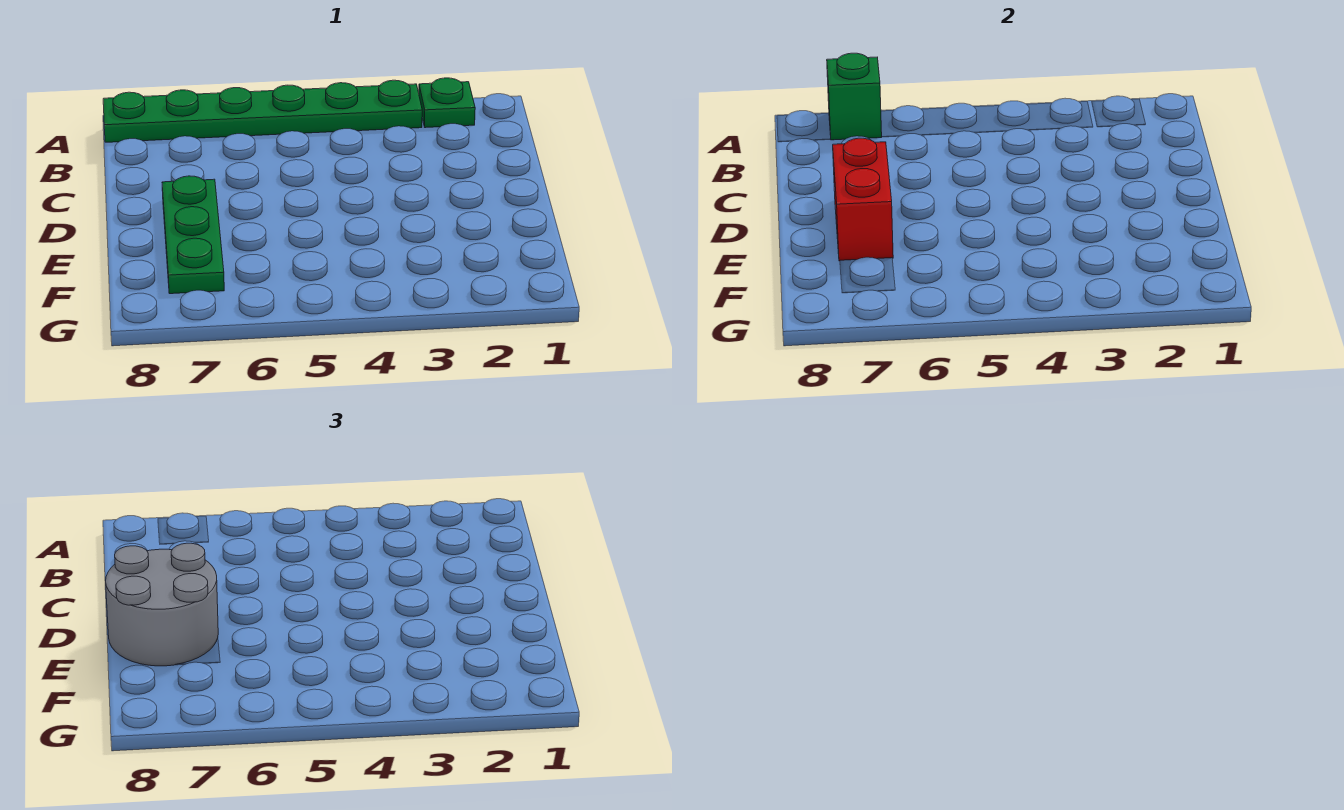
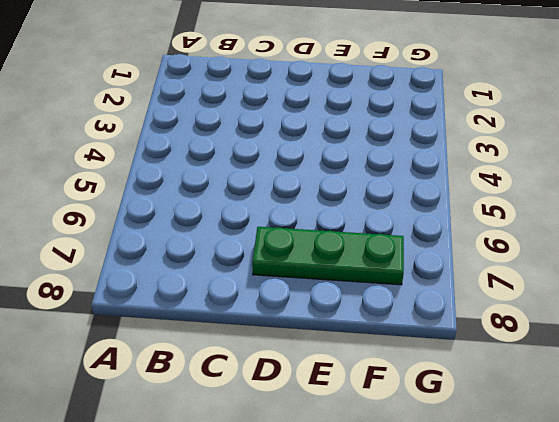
none -> green plate A2 level 1
none -> green plate A3:A8 level 1

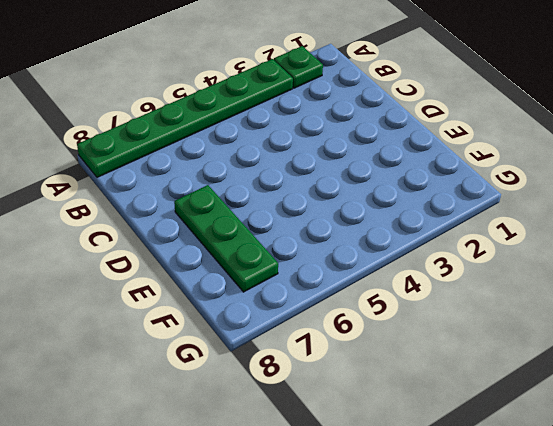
none -> green brick A7 level 2
none -> red brick D7:E7 level 2

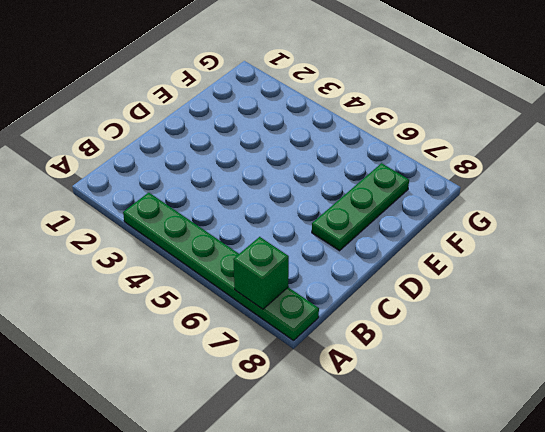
none -> green plate A2 level 1
none -> red brick D7:E7 level 2

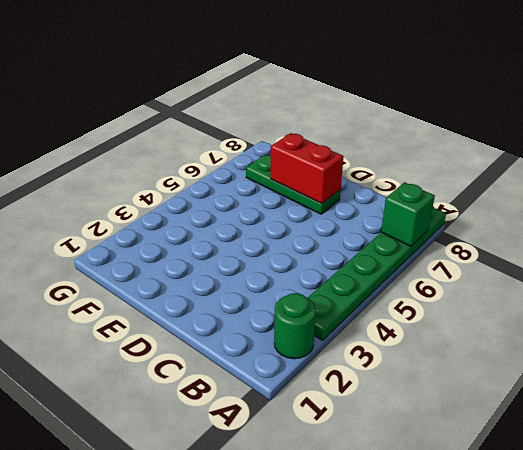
green round brick A2 level 1 -> green plate A2 level 1
none -> grey round brick D7:E8 level 3

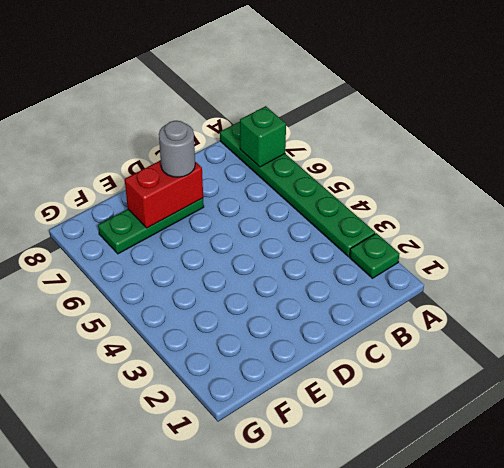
grey round brick D7 level 3 -> grey round brick D7:E8 level 3

